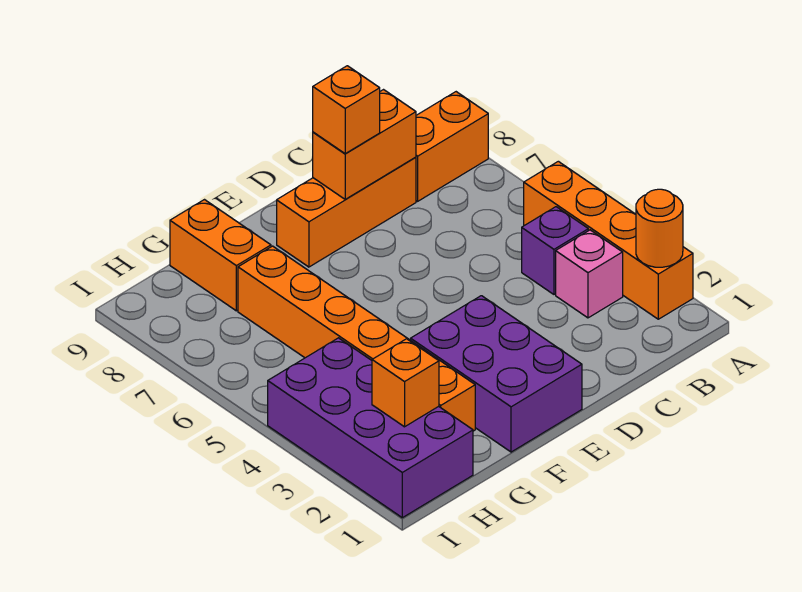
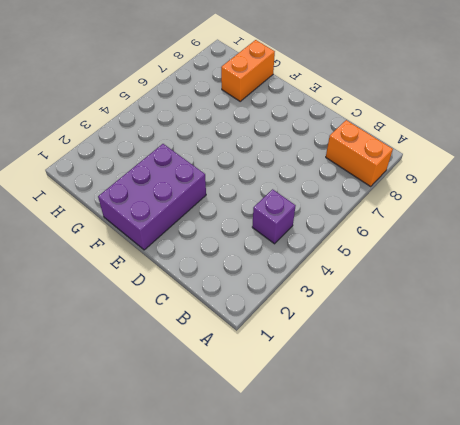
none -> orange brick A2:A5 level 1
none -> pink brick B3 level 1
none -> orange brick C8:E8 level 1

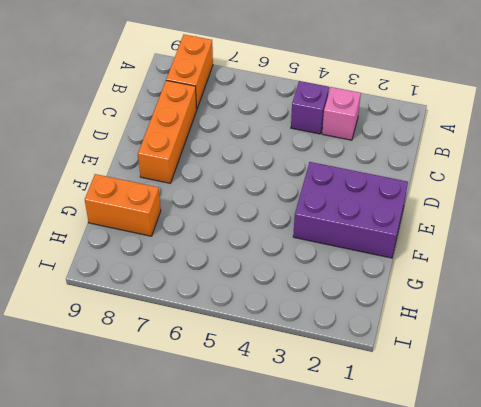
none -> orange brick A2:A5 level 1
none -> orange brick G2:G7 level 1
none -> purple brick H1:I4 level 1

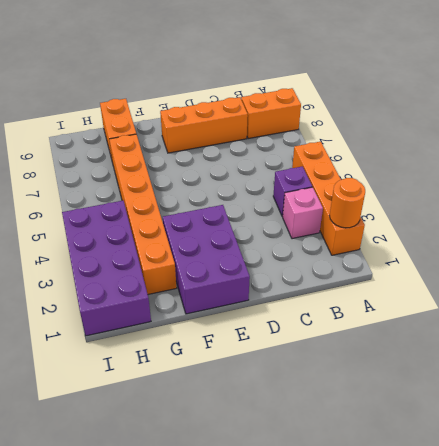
none -> orange brick C8:D8 level 2
none -> orange brick H2 level 2
none -> orange brick D8 level 3

